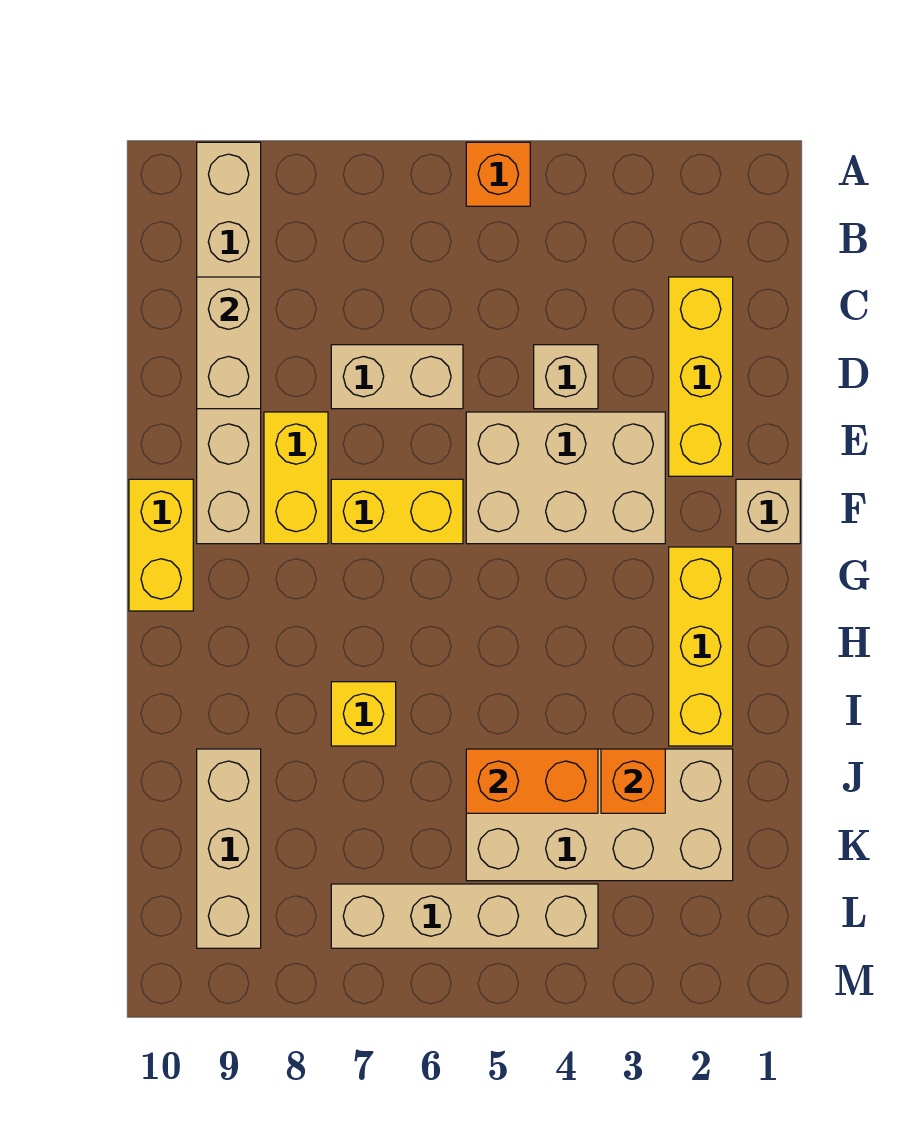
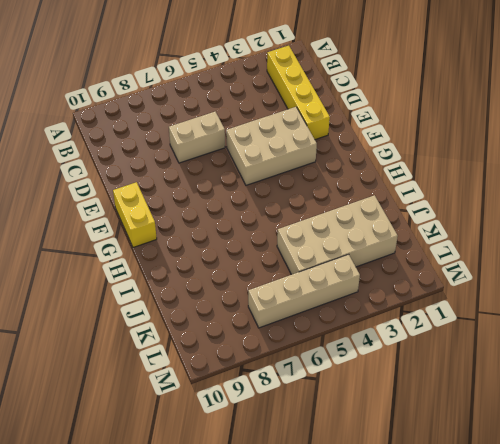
yellow brick B2:E2 level 1 -> yellow brick C2:E2 level 1
none -> orange brick A5 level 1
none -> tan brick A9:F9 level 1
none -> tan brick D4 level 1

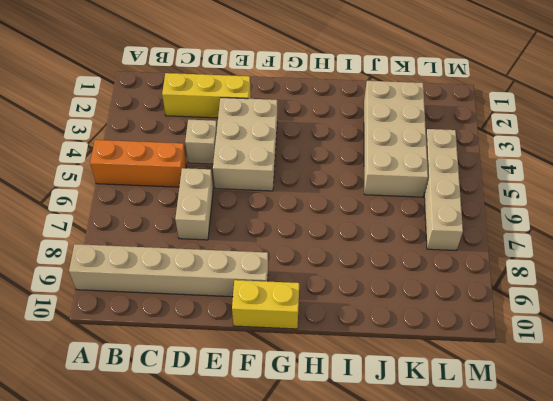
orange brick A5:C5 level 1 -> orange brick A5 level 1
none -> yellow brick E8:F8 level 1
none -> tan brick F1 level 1
none -> yellow brick F6:F7 level 1

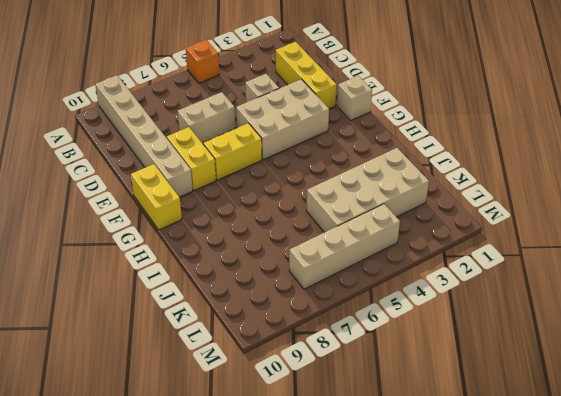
none -> yellow brick G2:I2 level 1
none -> yellow brick I7 level 1
none -> tan brick J9:L9 level 1

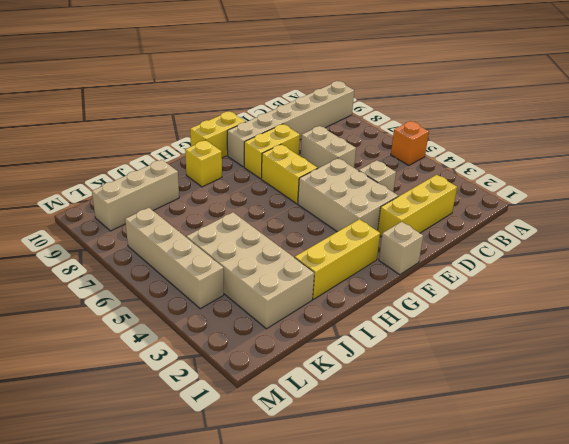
yellow brick H9 level 1 -> yellow brick I7 level 1
none -> tan brick C9:D9 level 2
none -> orange brick J3 level 2
none -> orange brick J4:J5 level 2

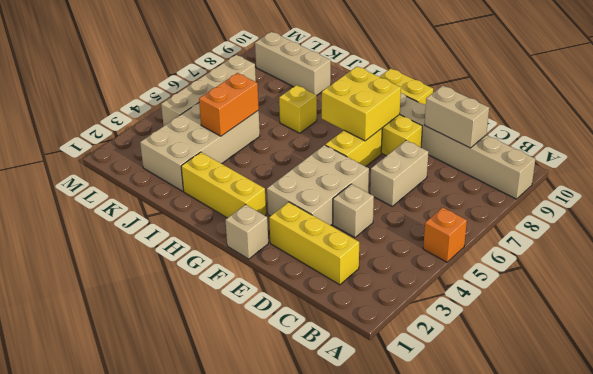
yellow brick F7:G8 level 2 -> none
none -> orange brick J3 level 2

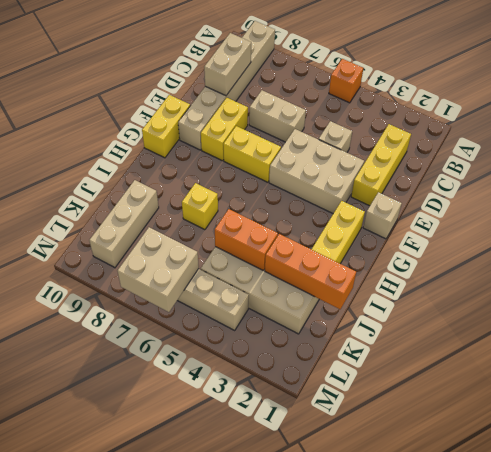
orange brick J1:J3 level 2 -> orange brick J3 level 2
tan brick L6:M7 level 2 -> none

